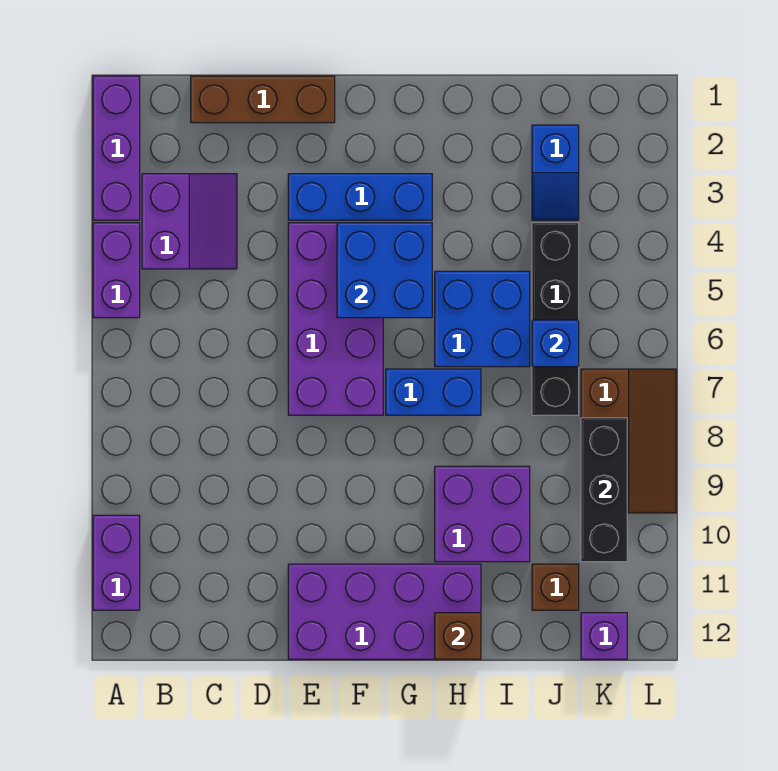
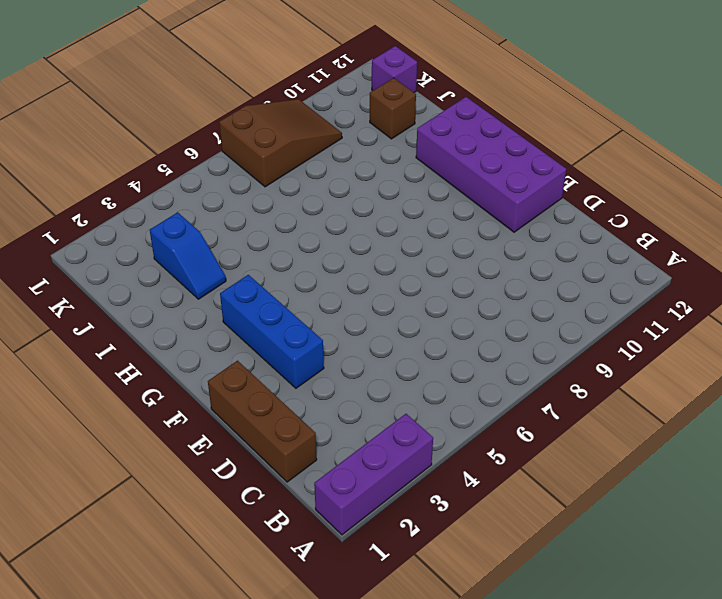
blue slope I3:J3 level 1 top J -> blue slope J2:J3 level 1 top 2
brown slope K7:L9 level 1 top 7 -> brown slope K7:L9 level 1 top K
none -> purple brick A4:A5 level 1
none -> purple brick A10:A11 level 1
none -> purple slope B3:C4 level 1 top B

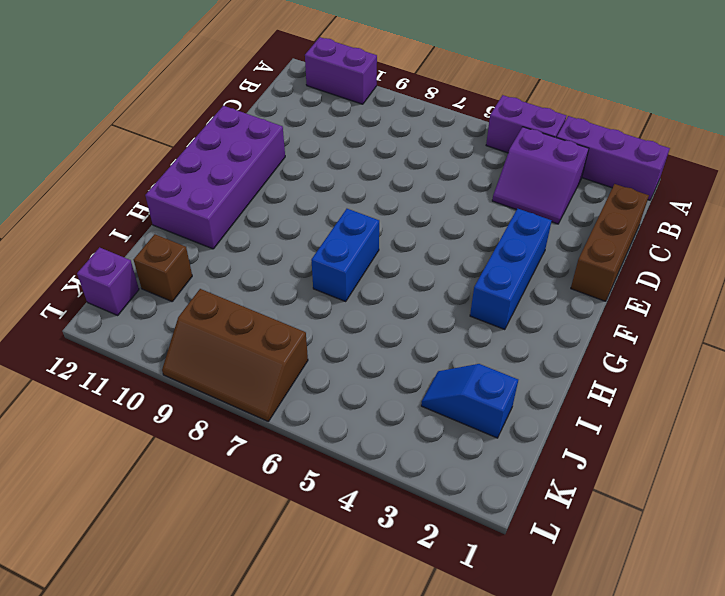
none -> purple brick E4:F7 level 1
none -> blue brick H5:I6 level 1
none -> purple brick H9:I10 level 1

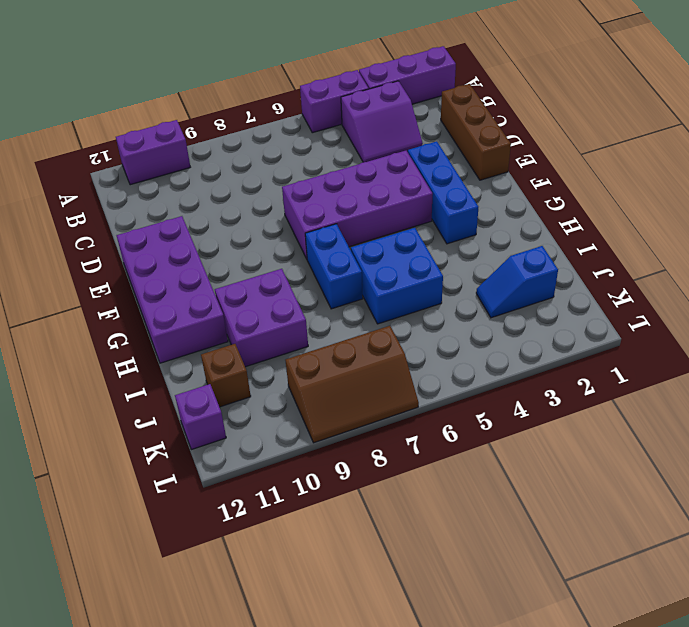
none -> black brick J4:J7 level 1
none -> blue brick F4:G5 level 2
none -> brown brick H12 level 2

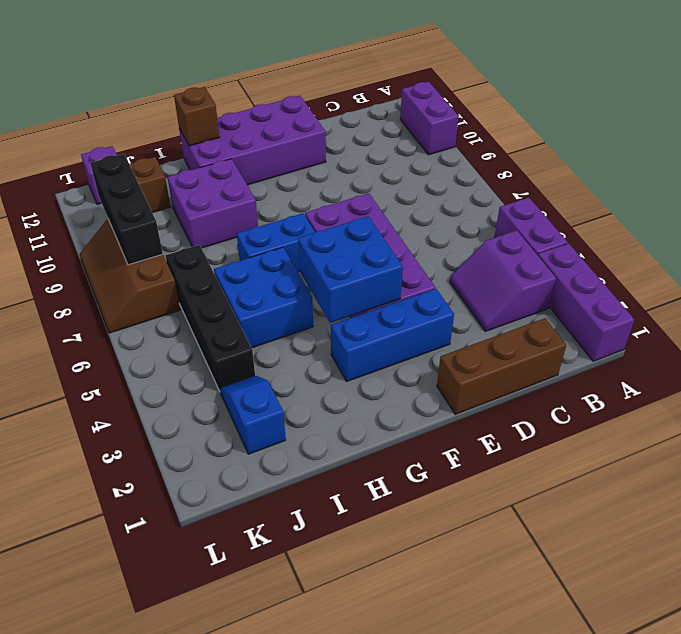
none -> blue brick J6 level 2

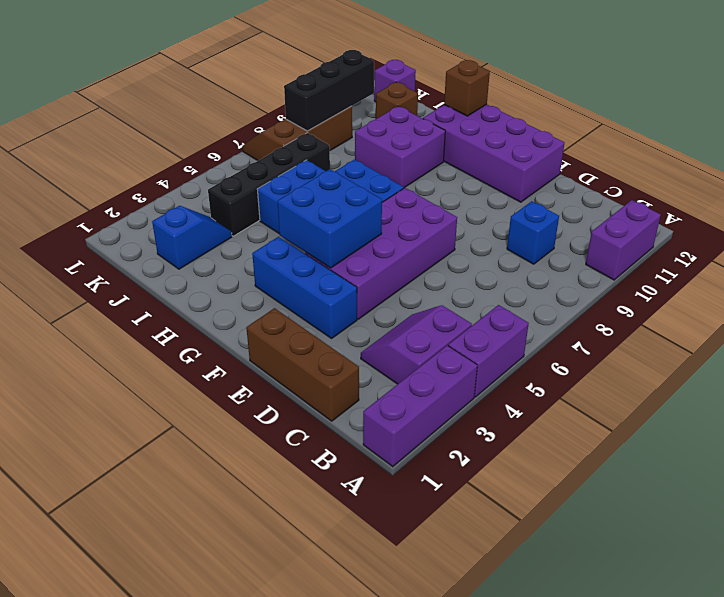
blue brick C9 level 1 -> blue brick J6 level 2

